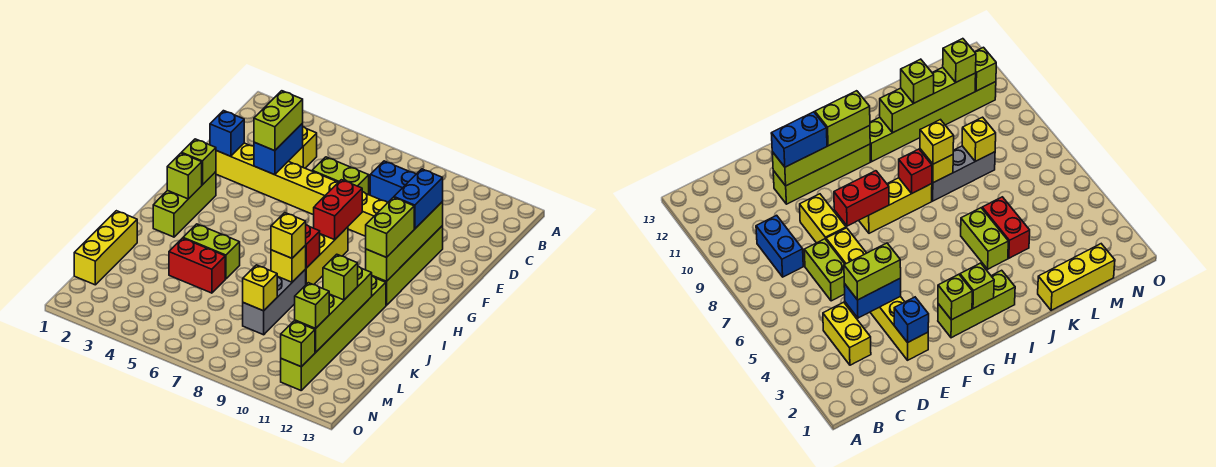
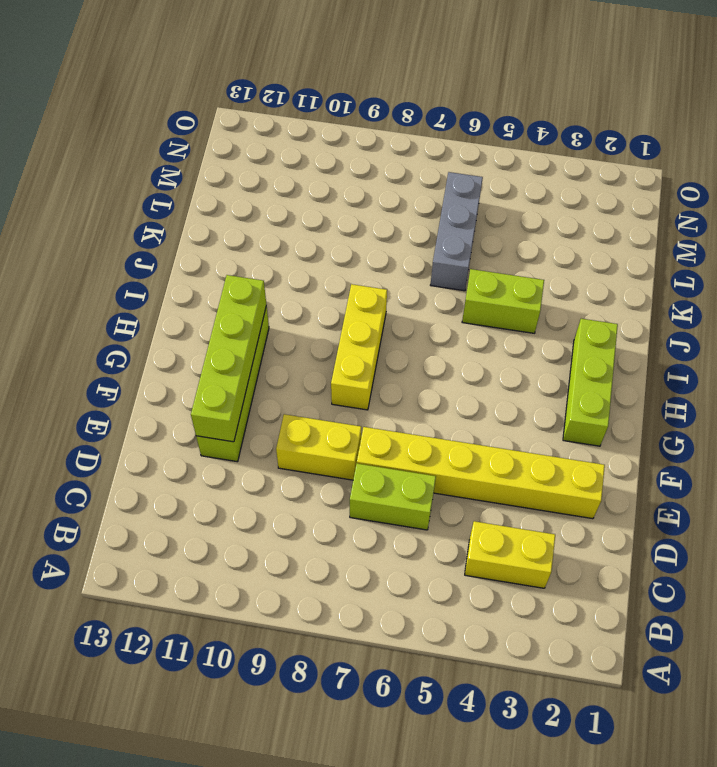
grey brick K6:M6 level 1 -> grey brick J8:L8 level 1
none -> blue brick C8:C9 level 1
none -> lime brick I11:N11 level 1
none -> yellow brick K1:M1 level 1
none -> red brick K4:K5 level 1

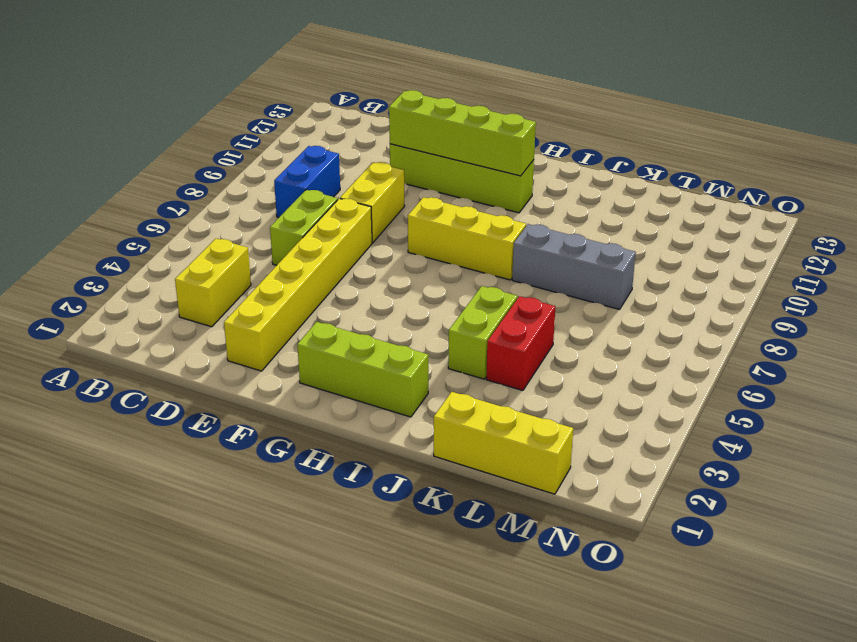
none -> lime brick I11:N11 level 1
none -> blue brick D4:E4 level 2
none -> blue brick E2 level 2
none -> red brick F8:G8 level 2

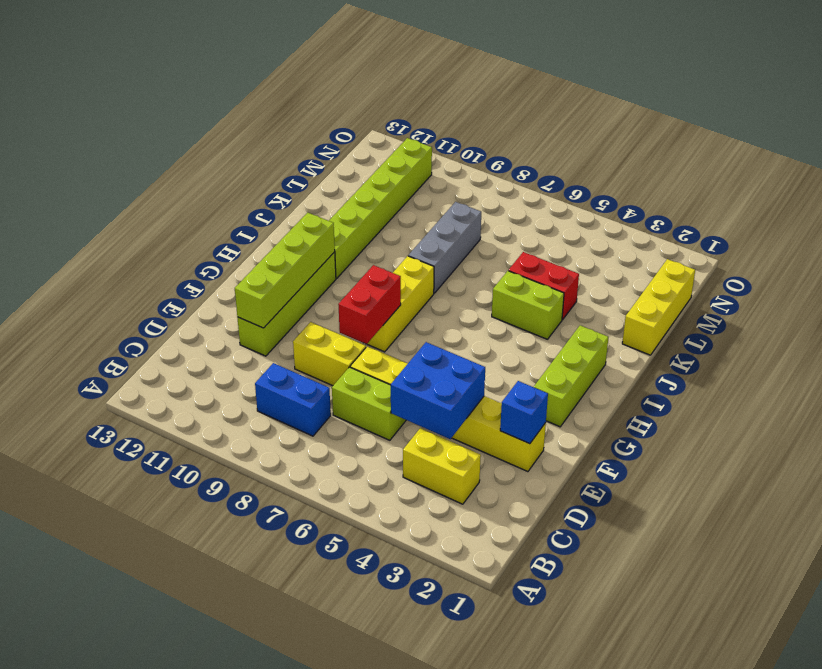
blue brick D4:E5 level 2 -> blue brick D4:E4 level 2
none -> lime brick G2 level 2
none -> lime brick H2 level 2
none -> red brick I8 level 2
none -> yellow brick J8 level 2

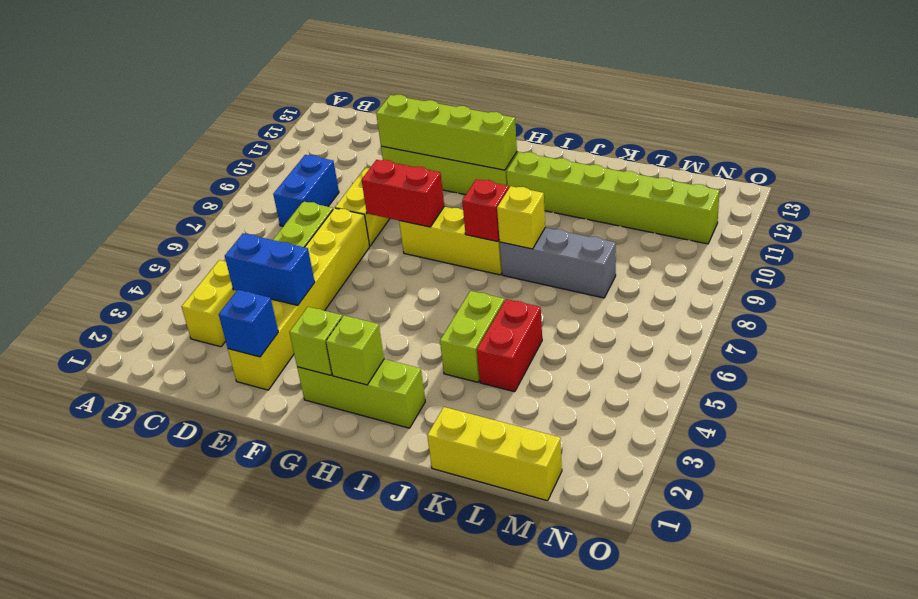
none -> lime brick J11:M11 level 2
none -> yellow brick L8 level 2
none -> lime brick N11 level 2
none -> lime brick D4:E4 level 3

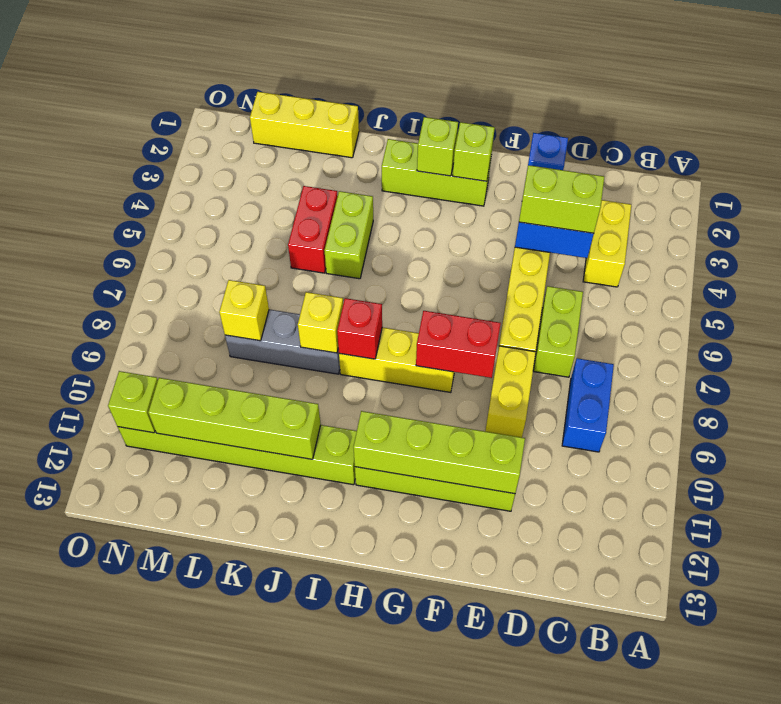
none -> blue brick E11:F11 level 3
none -> lime brick G11:H11 level 3
none -> yellow brick J8 level 3
none -> lime brick K11 level 3

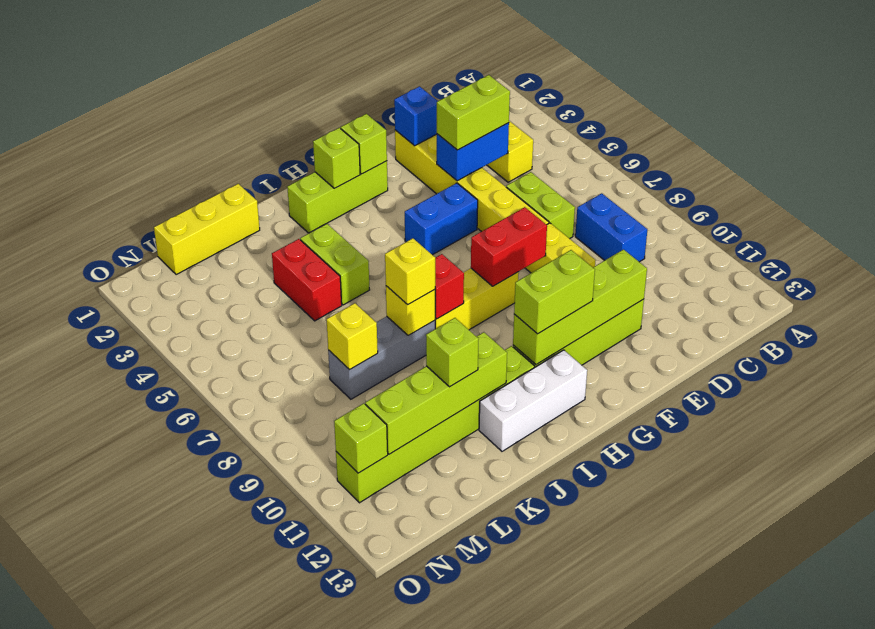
blue brick F5:G5 level 1 -> blue brick E11:F11 level 3
white brick H12:J12 level 1 -> none
none -> lime brick M11 level 3

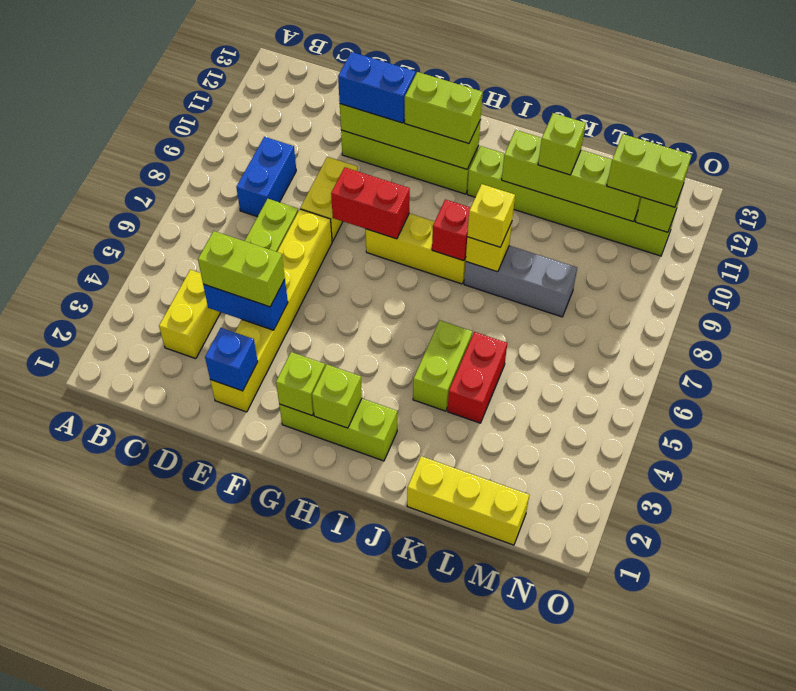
lime brick M11:N11 level 3 -> lime brick M11 level 3
none -> yellow brick L8 level 2

